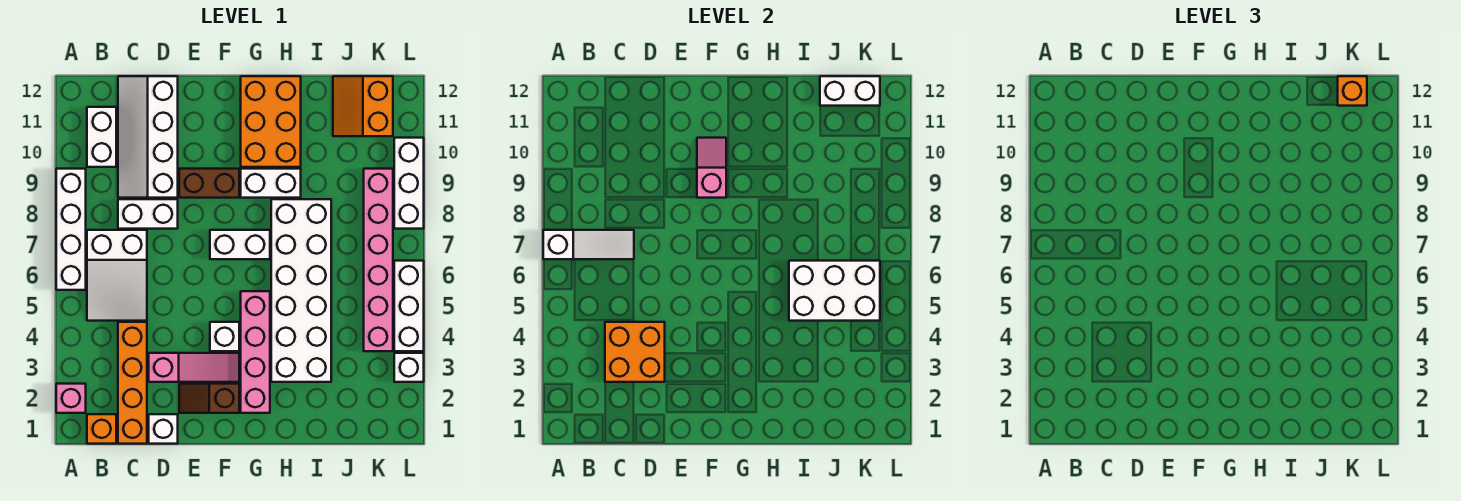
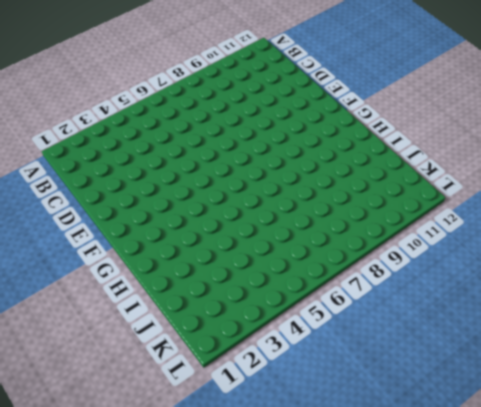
none -> pink brick A2 level 1
none -> white brick A6:A9 level 1
none -> orange brick B1 level 1

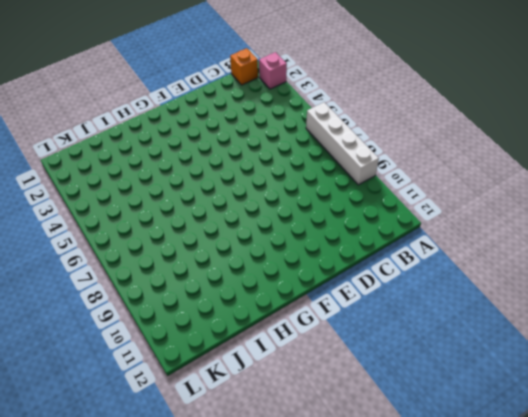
none -> white slope B5:C7 level 1 top 7
none -> white brick B10:B11 level 1
none -> orange brick C1:C4 level 1

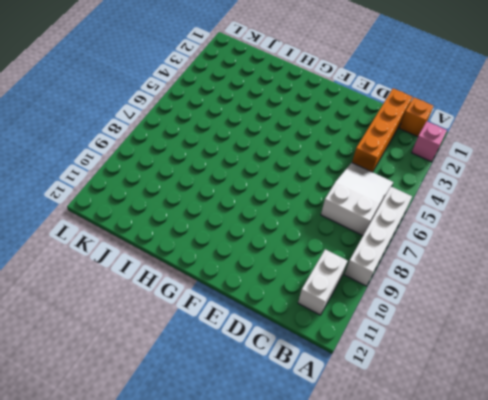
none -> white brick C8:D8 level 1
none -> white slope C9:D12 level 1 top D
none -> white brick D1 level 1

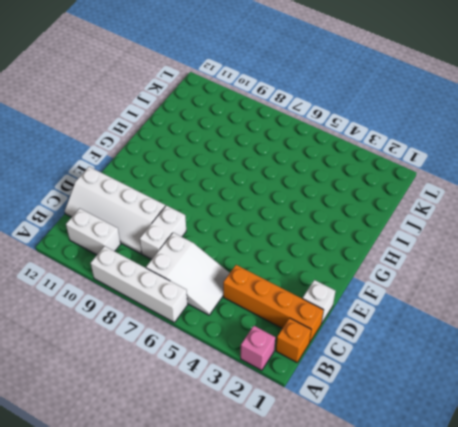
none -> pink slope D3:F3 level 1 top D
none -> brown slope E2:F2 level 1 top F
none -> brown brick E9:F9 level 1

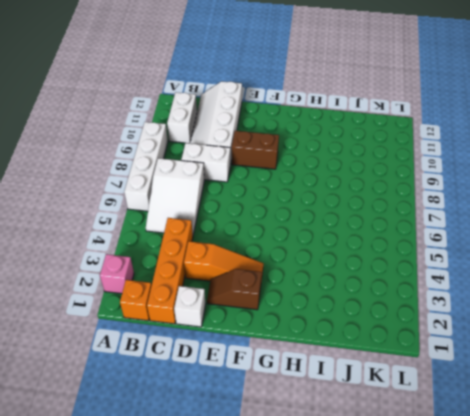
orange slope D3:F3 level 1 top D -> pink slope D3:F3 level 1 top D
none -> white brick F4 level 1
none -> white brick F7:G7 level 1
none -> pink brick G2:G5 level 1

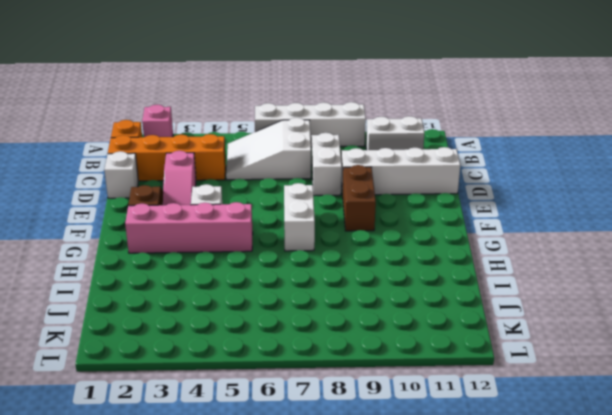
none -> white brick G9:H9 level 1
none -> orange brick G10:H12 level 1
none -> white brick H3:I8 level 1

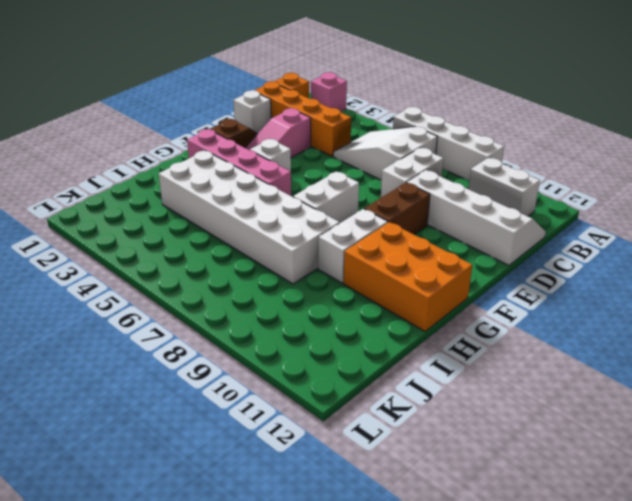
none -> orange slope J11:K12 level 1 top K
none -> pink brick K4:K9 level 1
none -> white brick L3 level 1

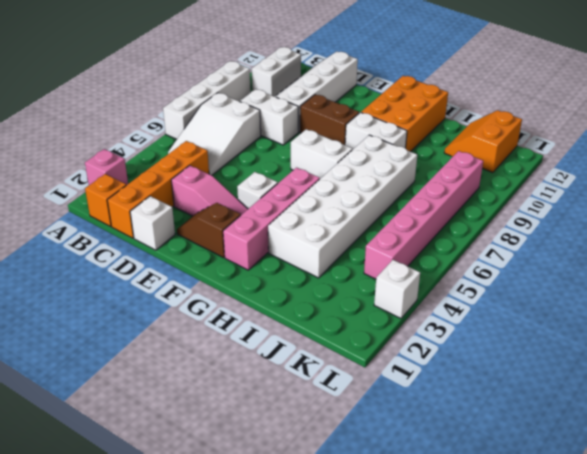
none -> white brick L4:L6 level 1
none -> white brick L8:L10 level 1
none -> white slope A7:C7 level 2 top A

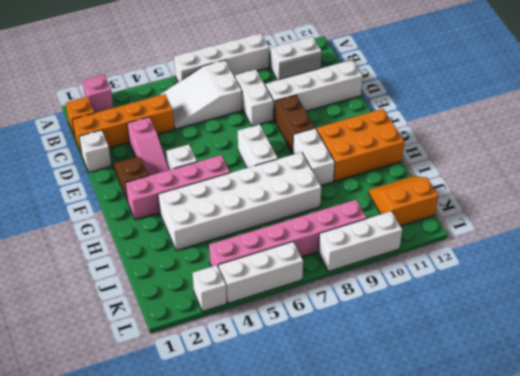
none -> white slope A7:C7 level 2 top A
none -> orange brick C3:D4 level 2
none -> pink slope F9:F10 level 2 top 9

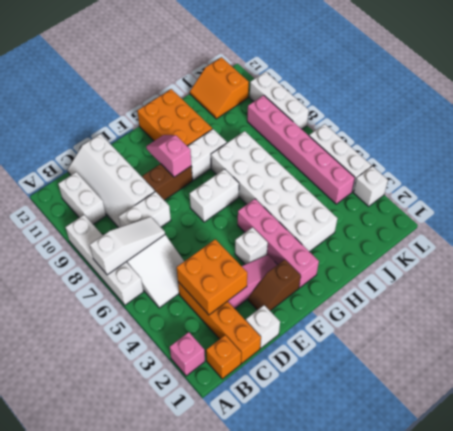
none -> white brick I5:K6 level 2
none -> white brick J12:K12 level 2
none -> orange brick K12 level 3

